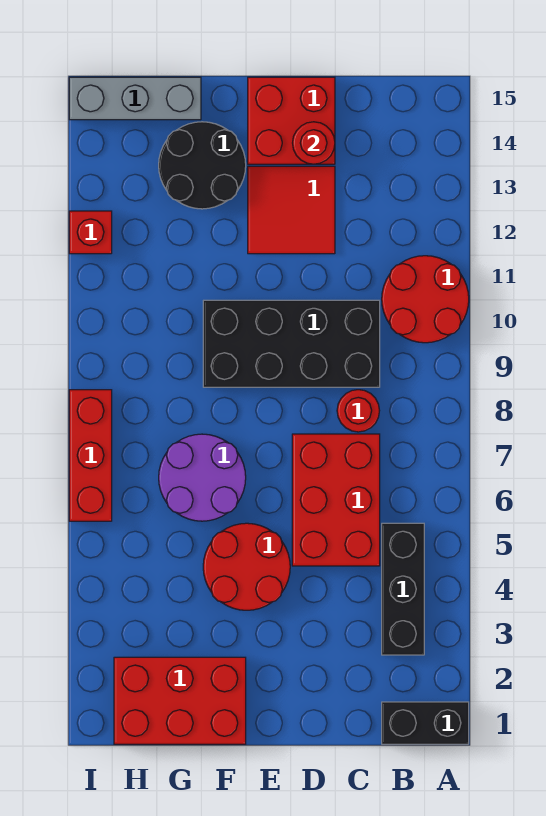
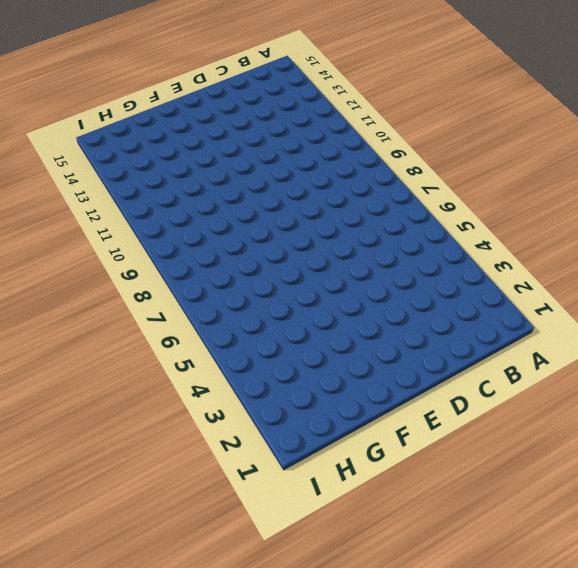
none -> black brick A1:B1 level 1
none -> red round brick A10:B11 level 1
none -> black brick B3:B5 level 1

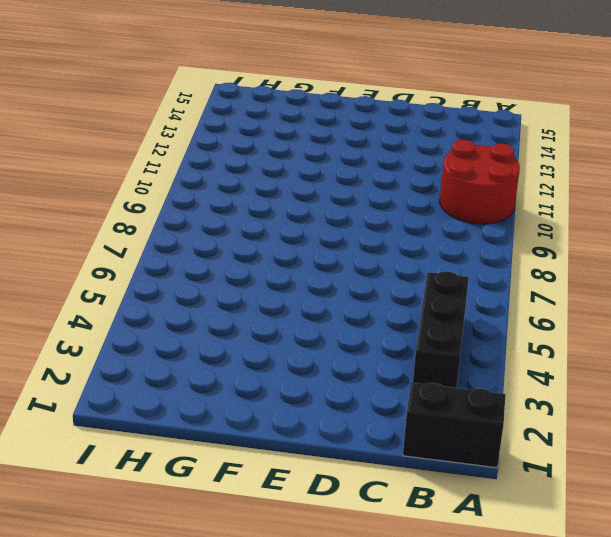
none -> red brick C5:D7 level 1
none -> red round brick C8 level 1
none -> black brick C9:F10 level 1

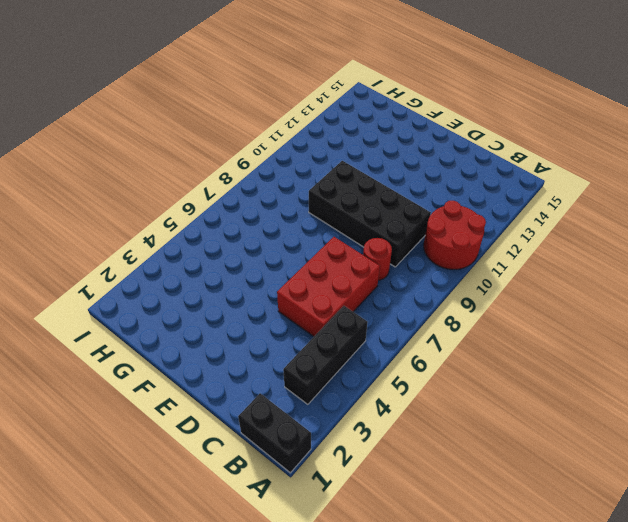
none -> red tile D12:E13 level 1
none -> red brick D14:E15 level 1
none -> red round brick E4:F5 level 1

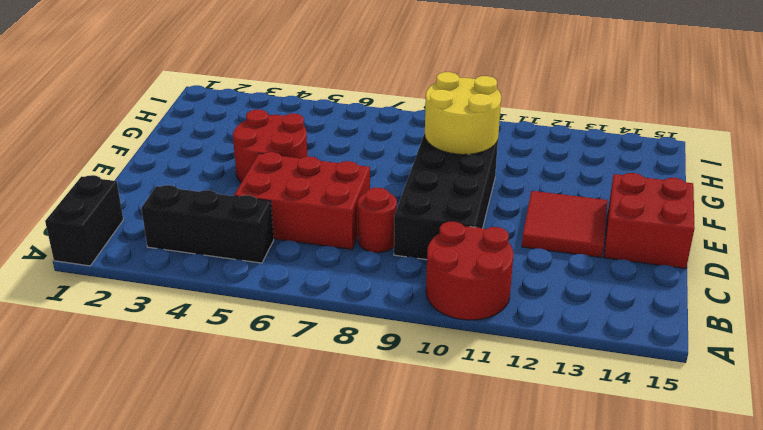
yellow round brick F9:G10 level 2 -> none
none -> red brick F1:H2 level 1
none -> purple round brick F6:G7 level 1
none -> black round brick F13:G14 level 1

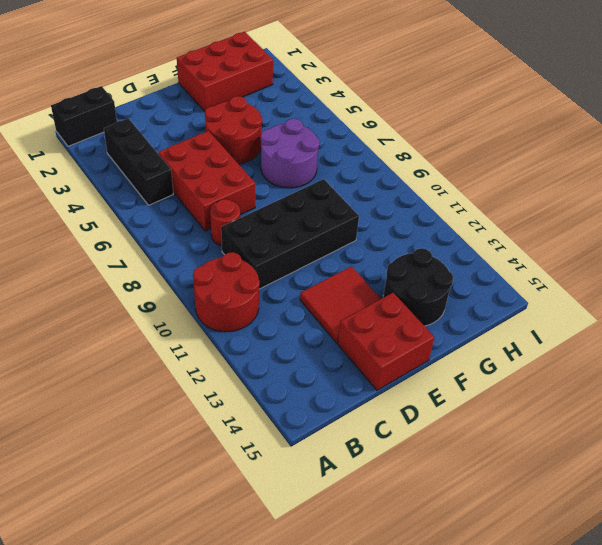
none -> grey brick G15:I15 level 1
none -> red brick I6:I8 level 1
none -> red brick I12 level 1

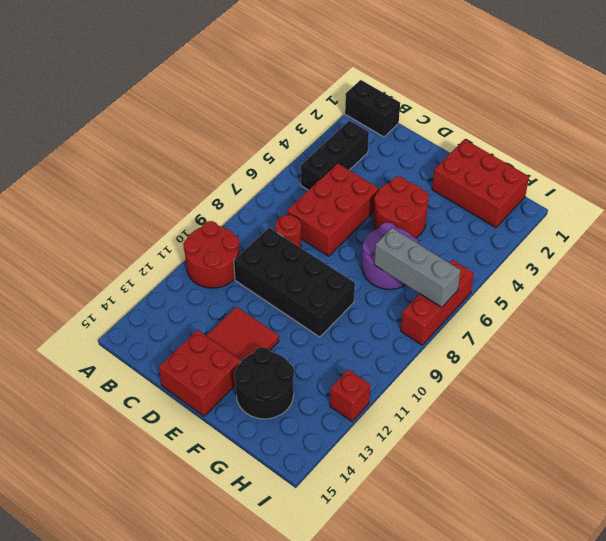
grey brick G7:I7 level 2 -> grey brick G15:I15 level 1
none -> red round brick D14 level 2

